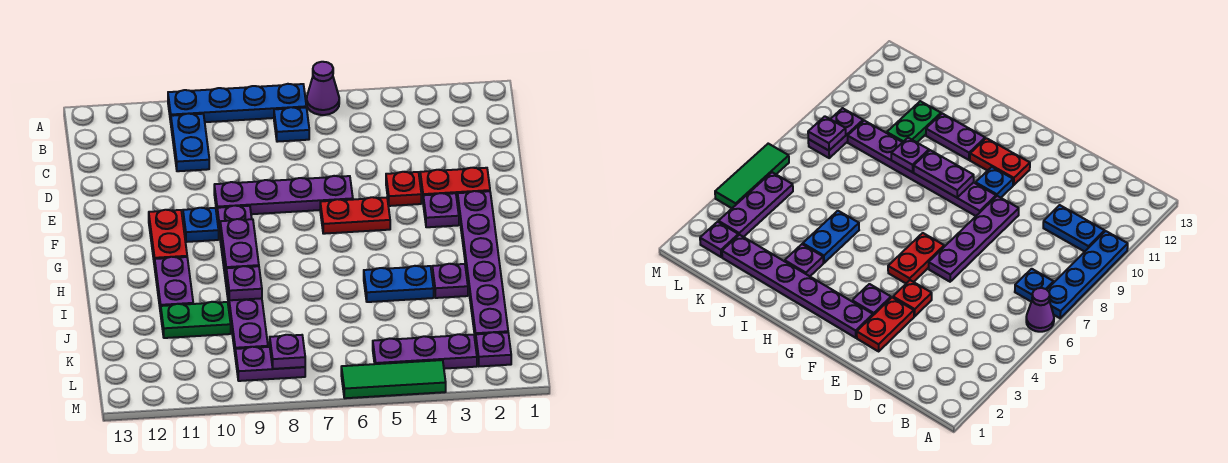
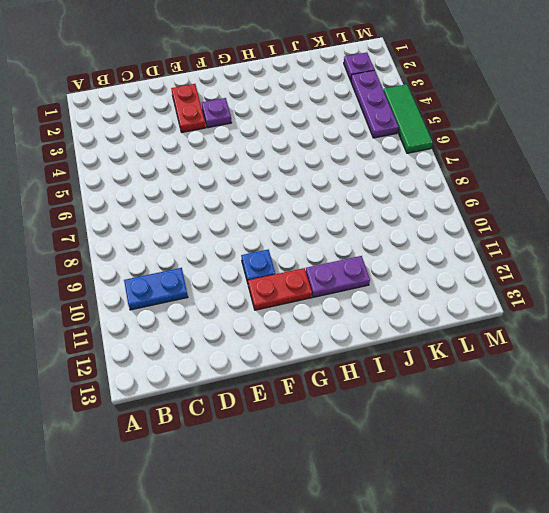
none -> purple cone A6 level 1
none -> blue plate A7:A10 level 1
none -> blue plate B7 level 1

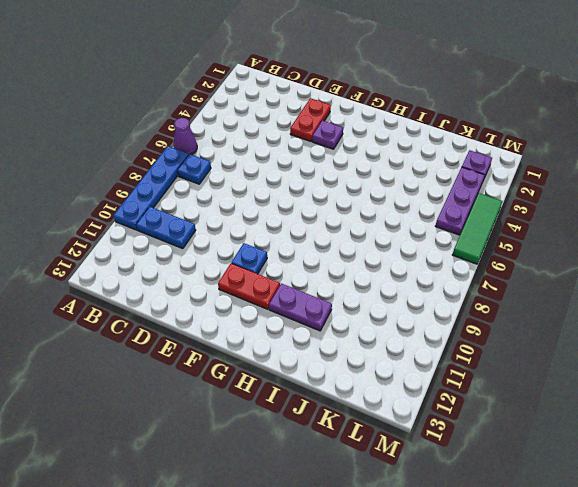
none -> red plate E4 level 1
none -> purple plate E6:E9 level 1
none -> purple plate F2:K2 level 1

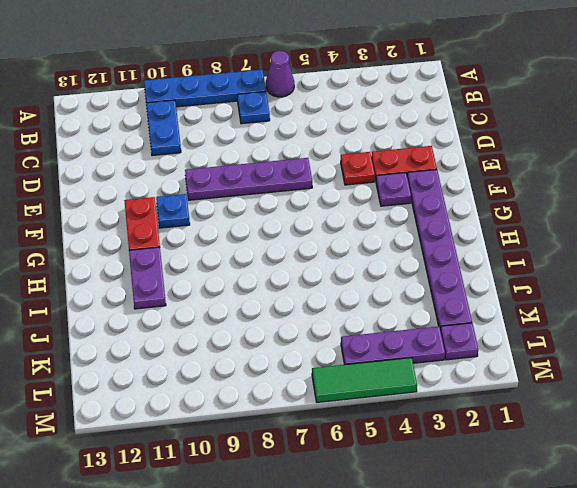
none -> red plate F5:F6 level 1
none -> purple plate F9:K9 level 1
none -> purple plate I3 level 1

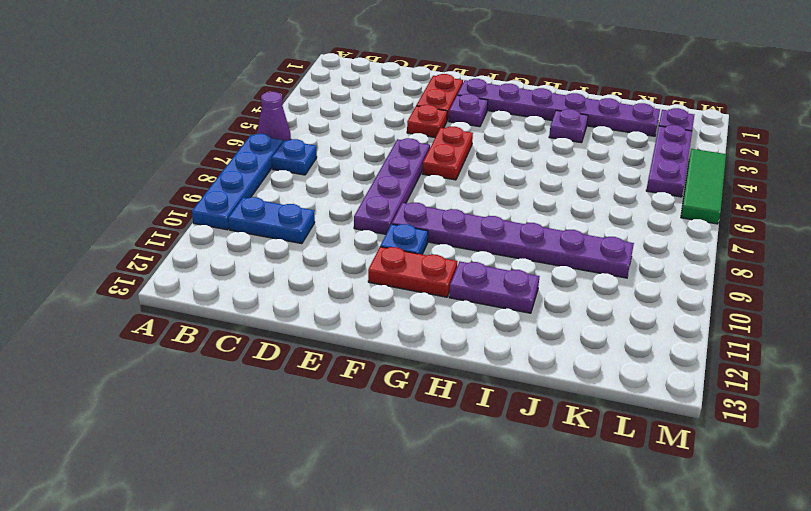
none -> blue plate I4:I5 level 1
none -> green plate J10:J11 level 1
none -> purple plate L8:L9 level 1

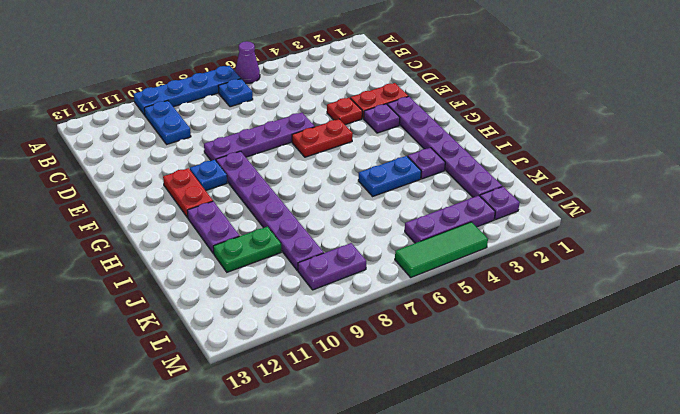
none -> purple plate G9:H9 level 2
none -> purple plate I9 level 2
none -> purple plate L8 level 2

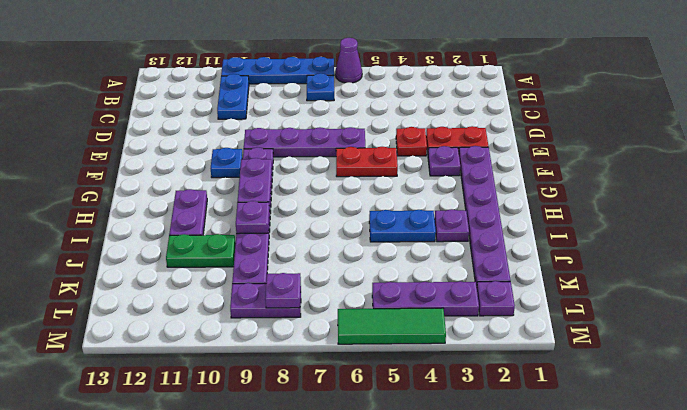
none -> red plate F11:G11 level 1

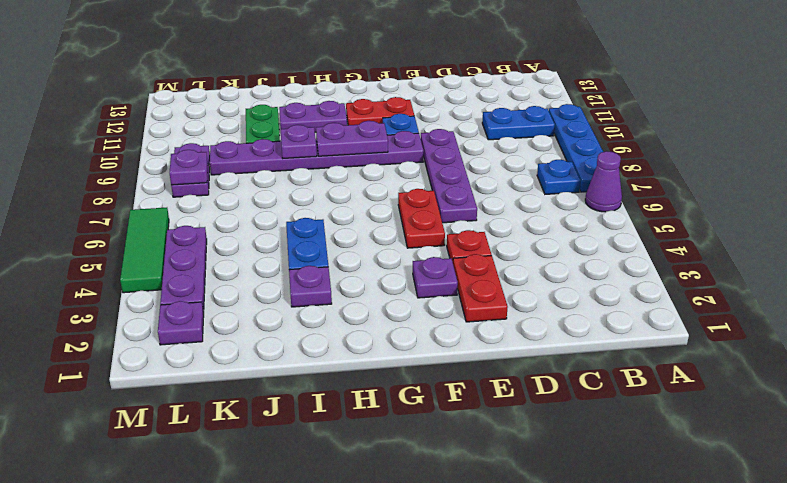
none -> purple plate F2:K2 level 1

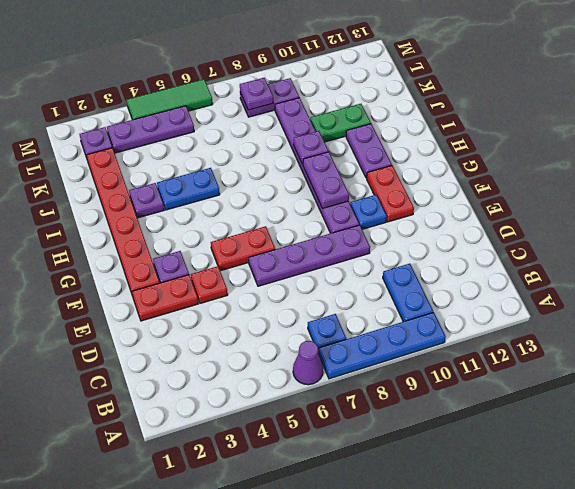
red plate F2:K2 level 1 -> purple plate F2:K2 level 1

